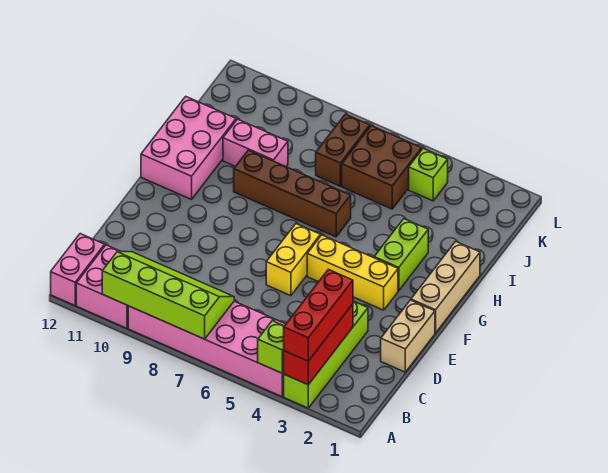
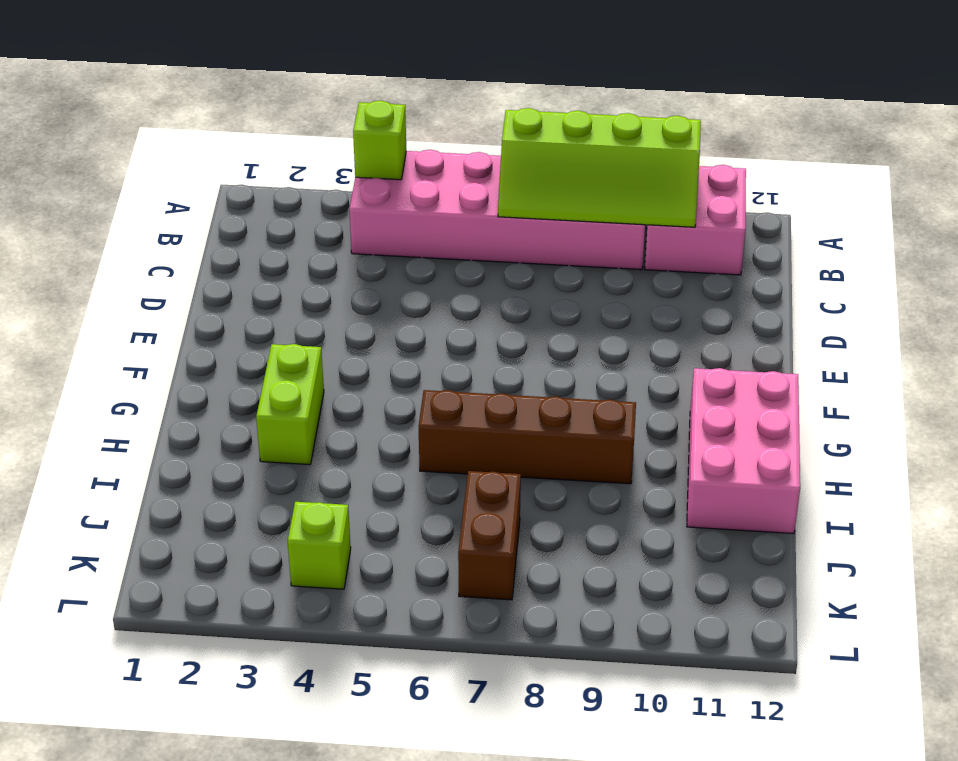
none -> lime brick A3:D3 level 1
none -> pink brick A12:B12 level 1
none -> tan brick D1:E1 level 1

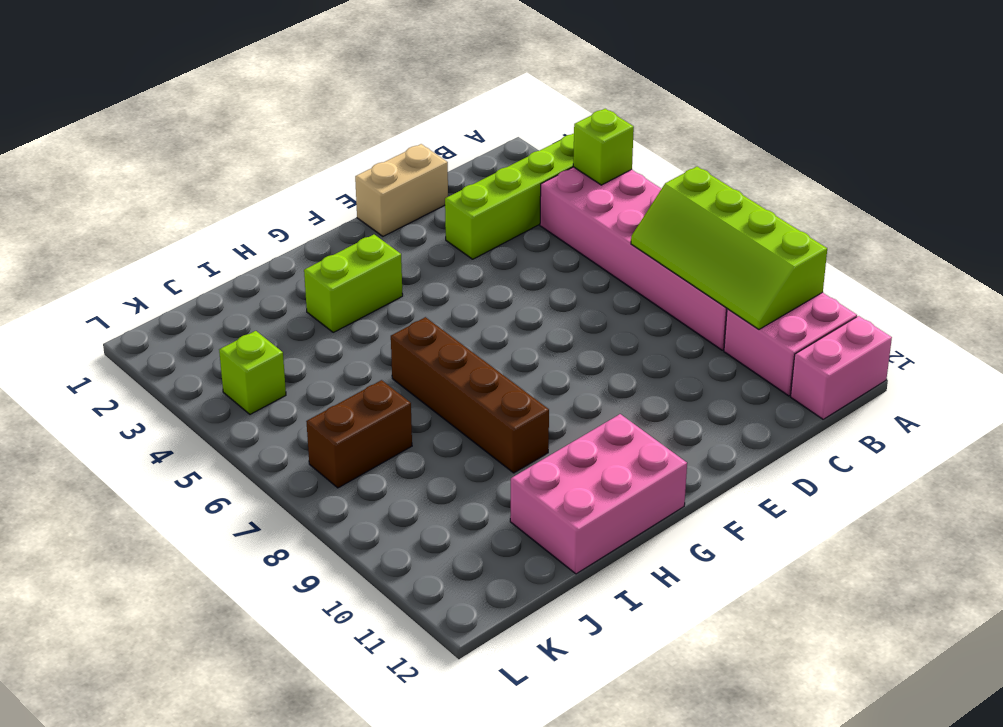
none -> yellow brick E6:F6 level 1
none -> tan brick F1:H1 level 1
none -> yellow brick F3:F5 level 1

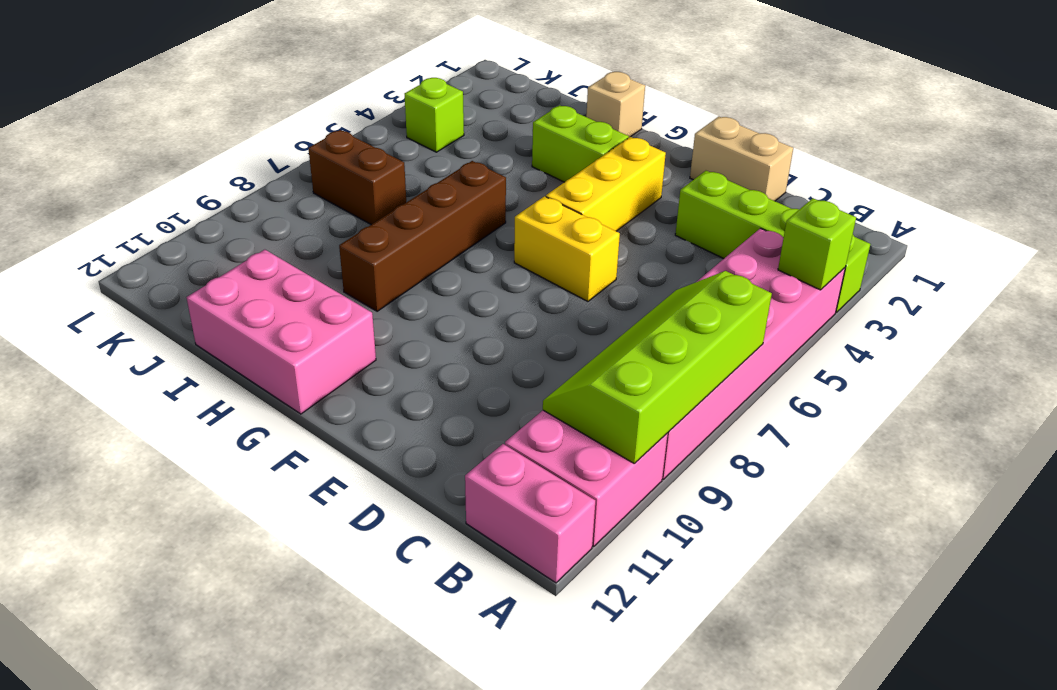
tan brick H1 level 1 -> tan brick F1:H1 level 1
none -> pink brick I9:I10 level 1
none -> brown brick J5:K6 level 1
none -> red brick A3:C3 level 2

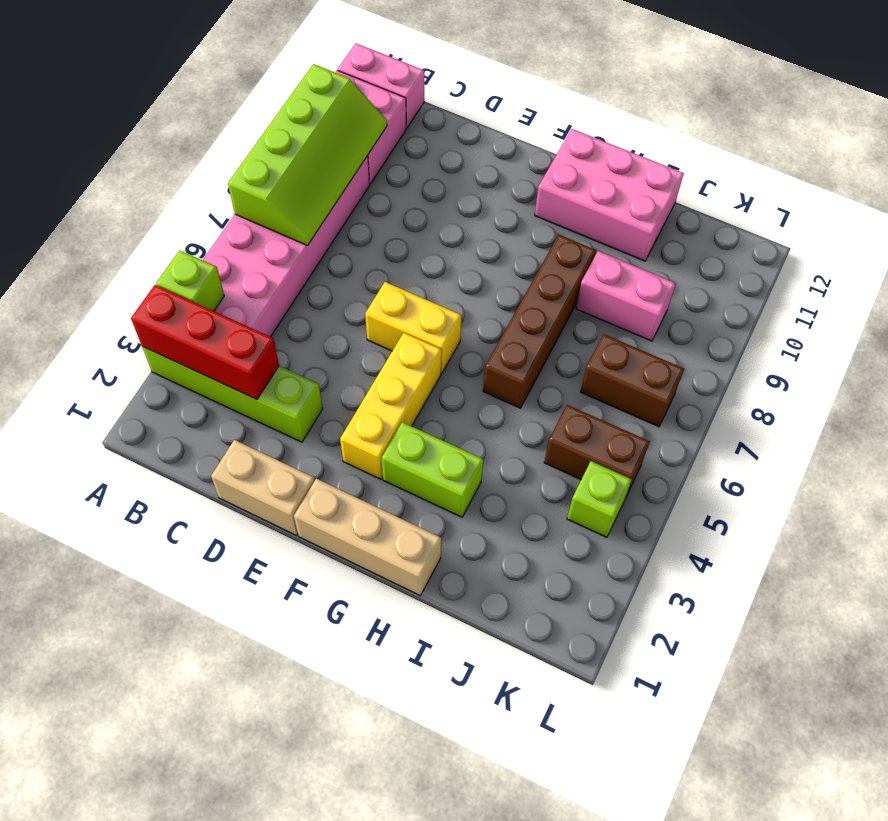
pink brick I9:J9 level 1 -> pink brick I9:I10 level 1
brown brick J5:K5 level 1 -> brown brick J5:K6 level 1
none -> red brick A3:C3 level 3

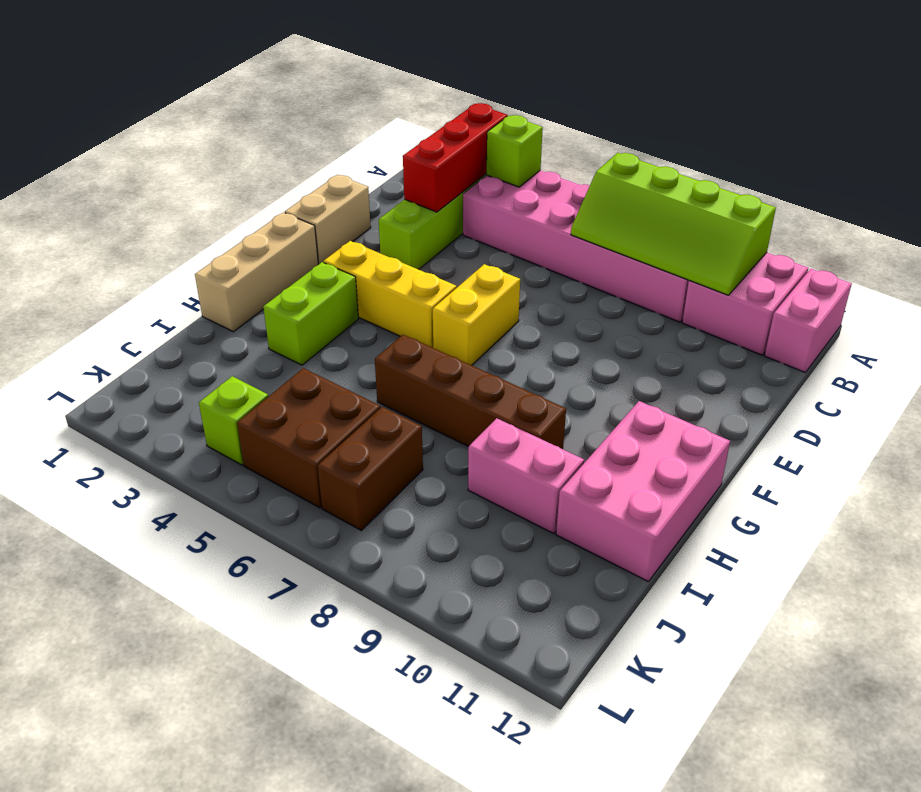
none -> red brick A3:C3 level 3

